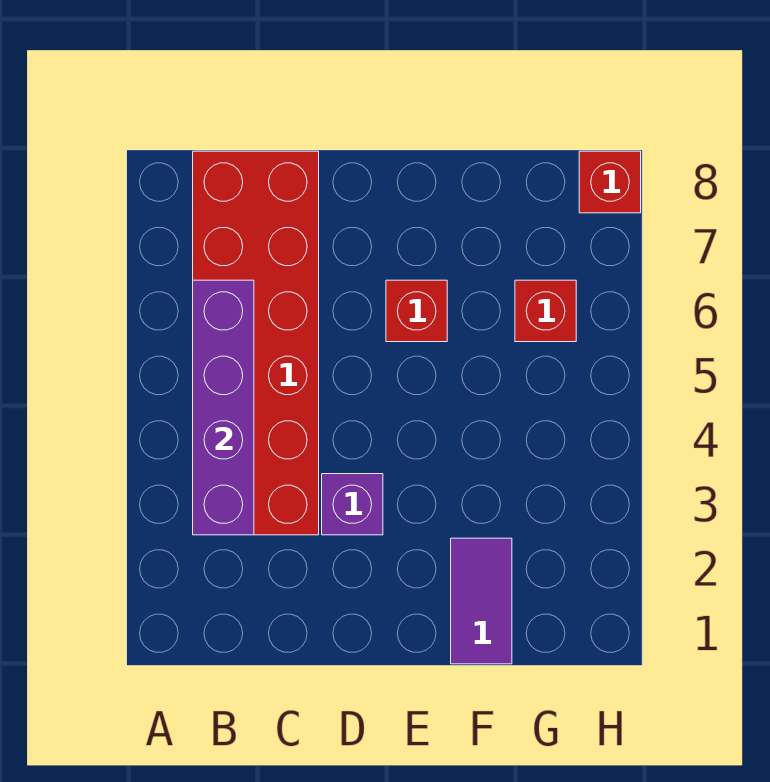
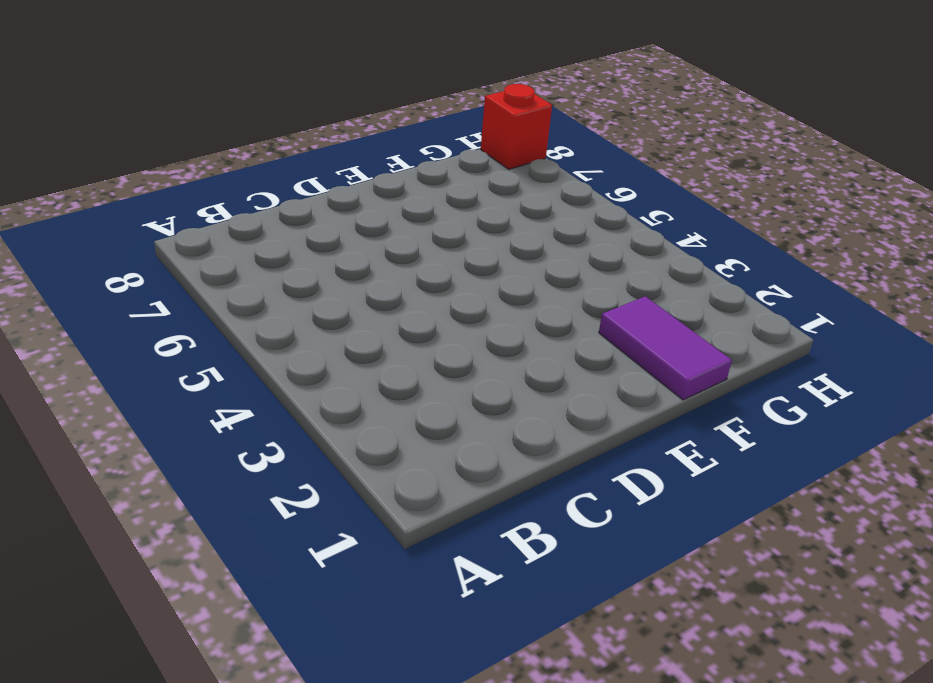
none -> red brick B3:C8 level 1
none -> purple brick D3 level 1

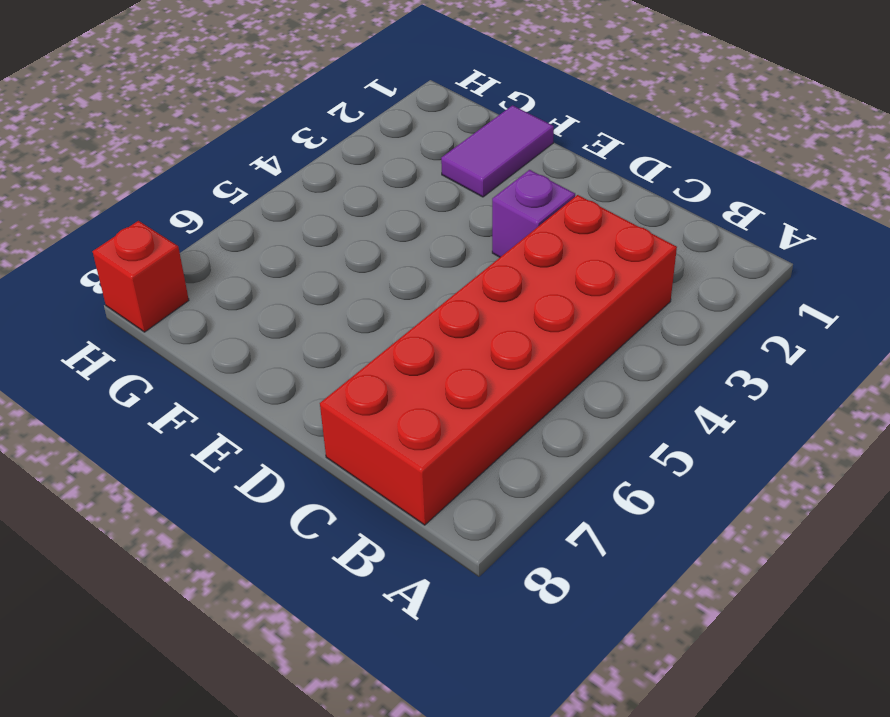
none -> red brick E6 level 1
none -> red brick G6 level 1

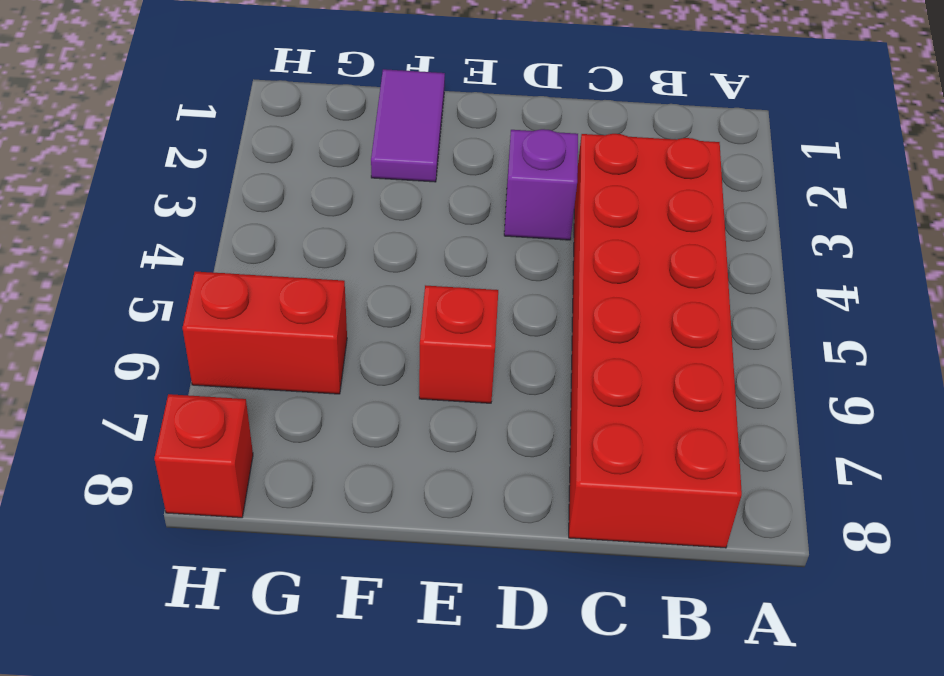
red brick G6:H6 level 1 -> red brick G6 level 1
none -> purple brick B3:B6 level 2

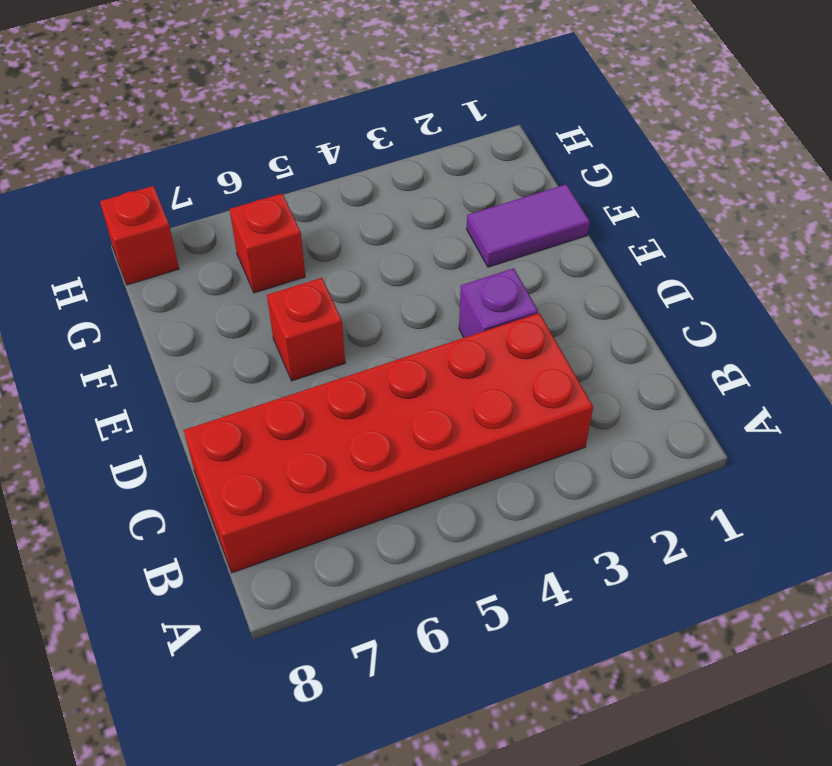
none -> purple brick B3:B6 level 2

